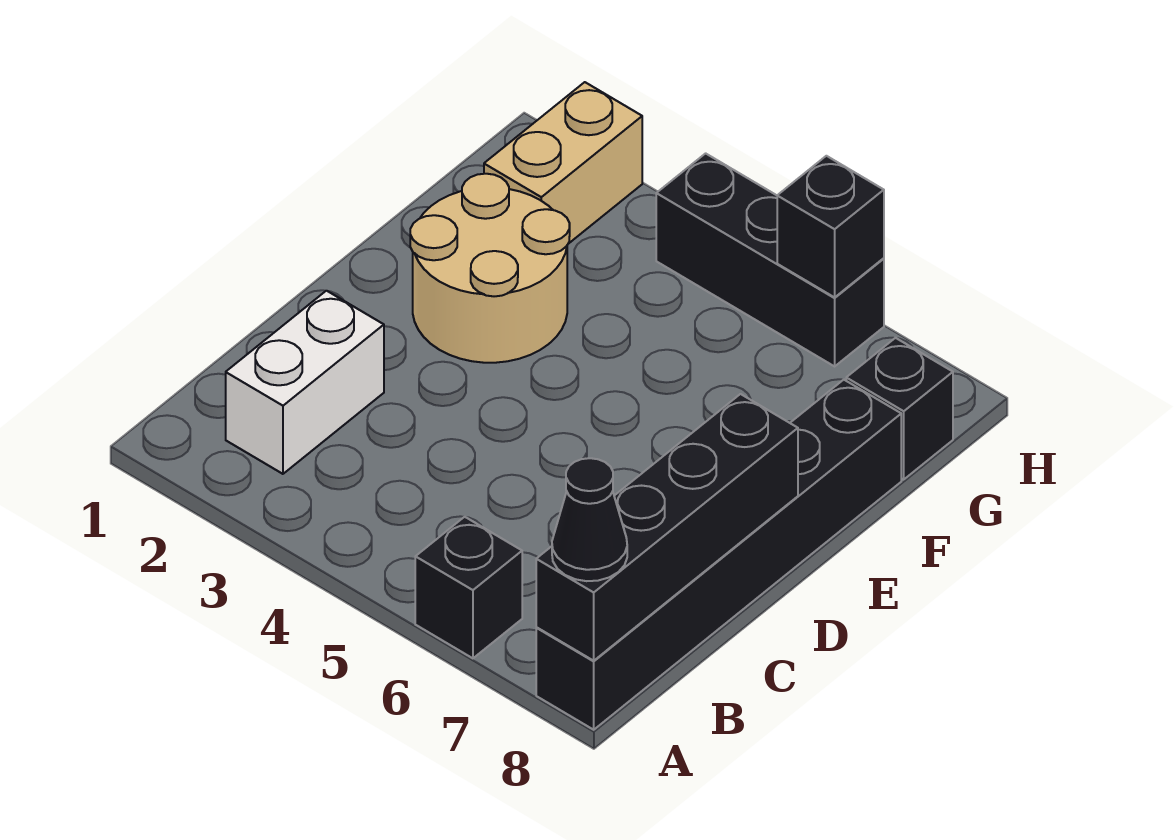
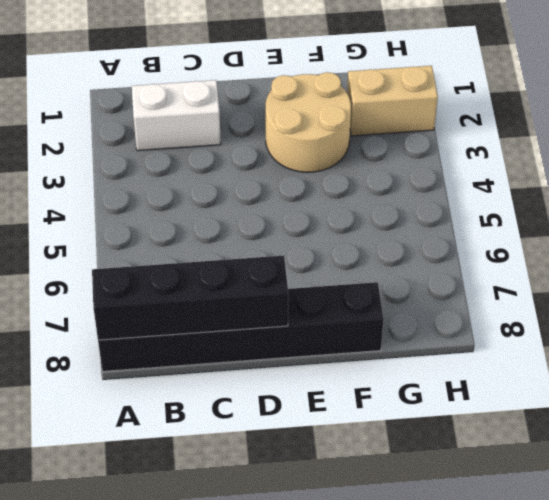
none -> black brick A6 level 1
none -> black brick G8 level 1

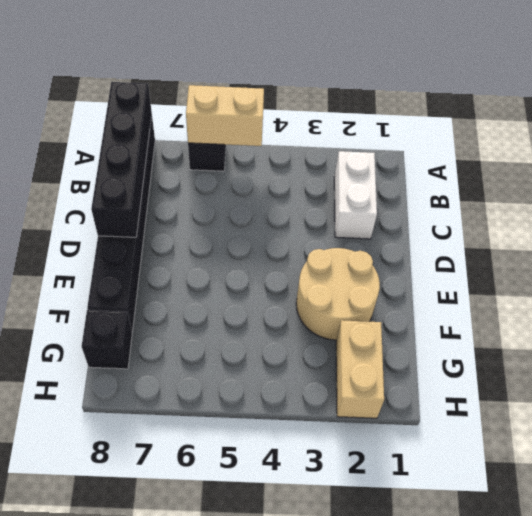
tan brick A5:A6 level 2 -> none
none -> black brick H4:H6 level 1
none -> black brick H6 level 2

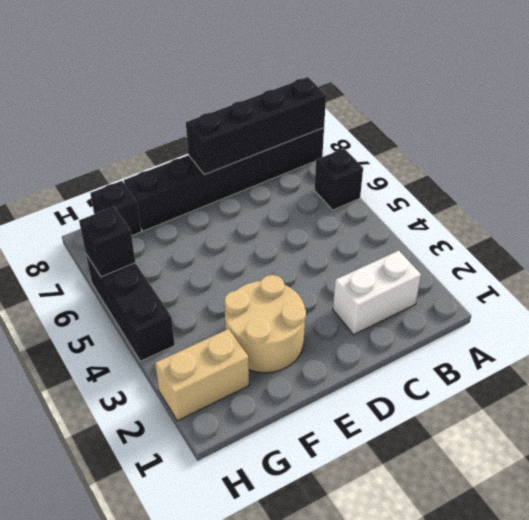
none -> black cone A8 level 3

